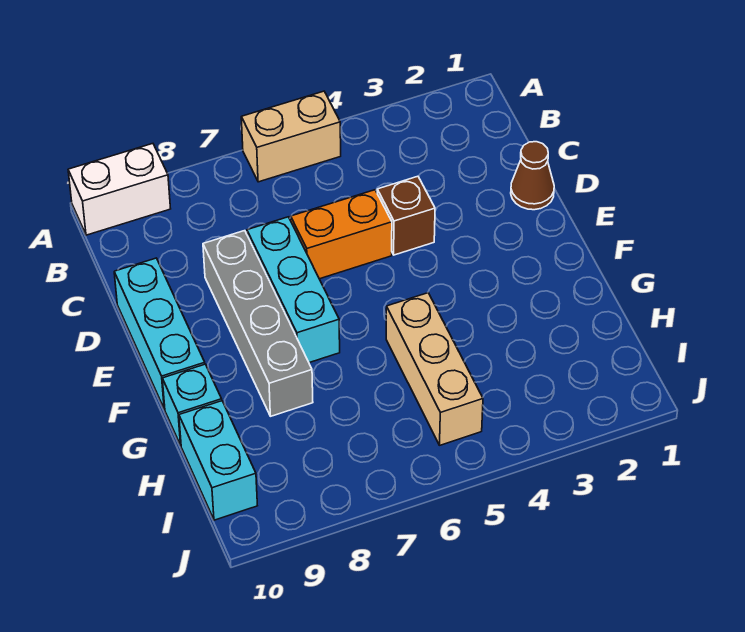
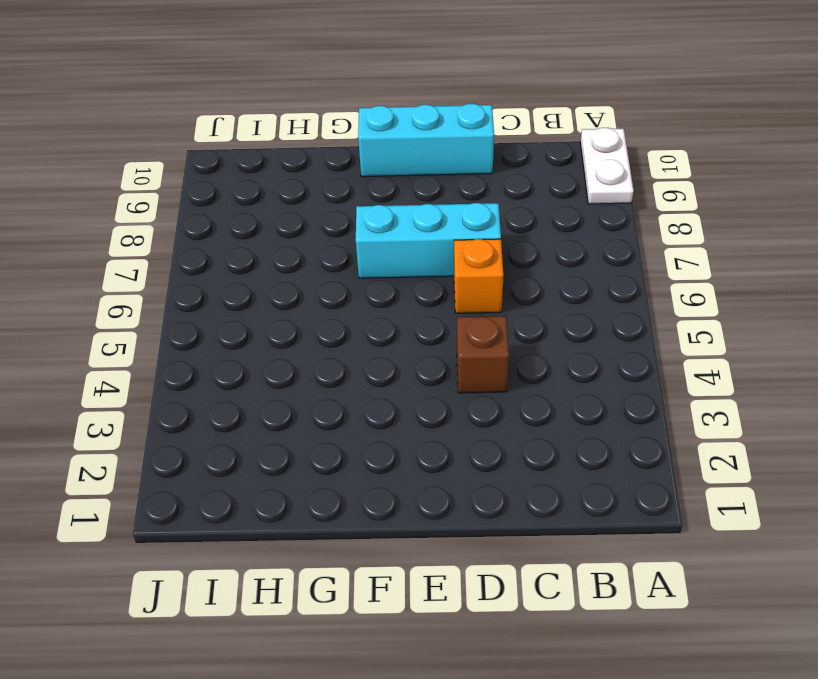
white plate A9:A10 level 1 -> white brick A9:A10 level 1
orange brick D6 level 1 -> orange brick D5:D6 level 1
none -> tan brick A5:A6 level 1
none -> brown cone D1 level 1

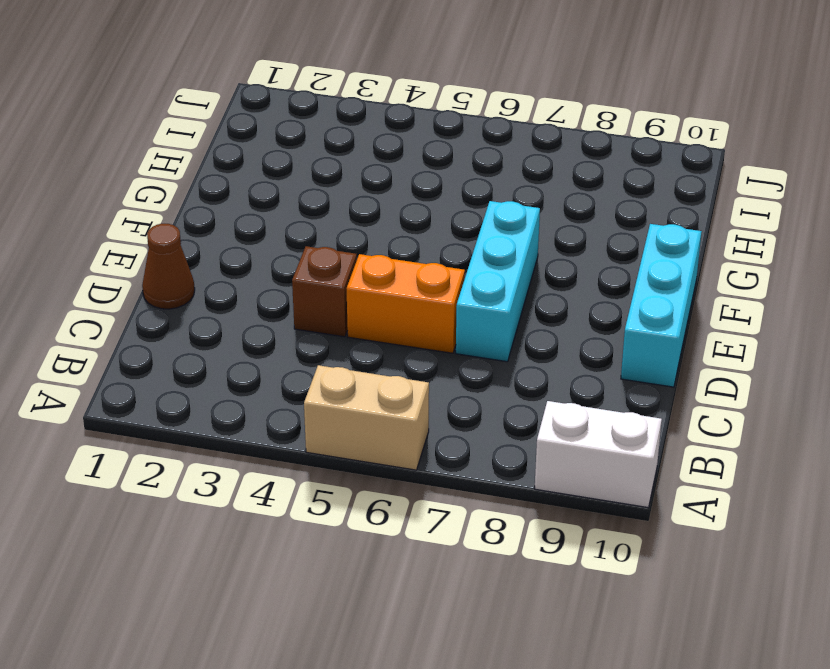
none -> grey brick D8:G8 level 1
none -> tan brick G5:I5 level 1

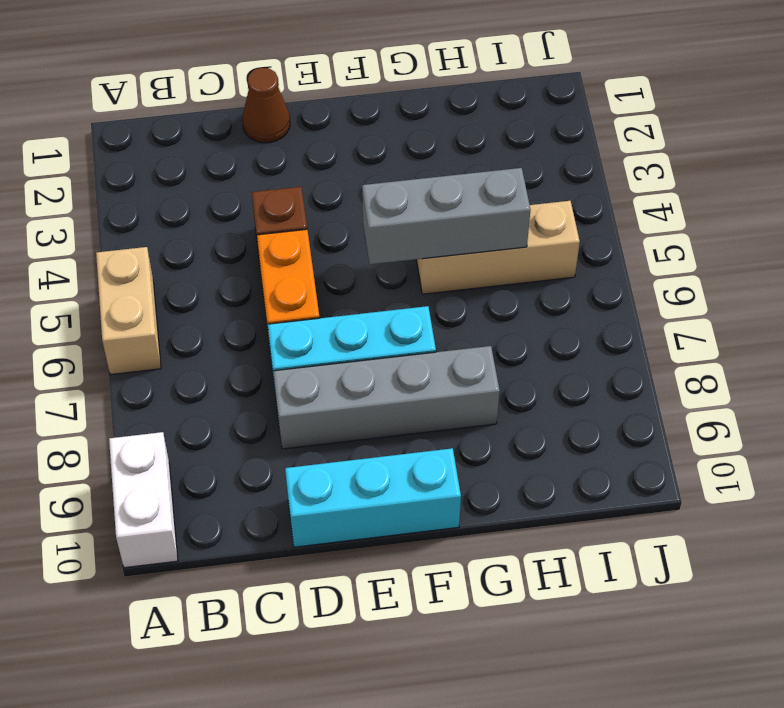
grey brick F5:H5 level 2 -> none
none -> cyan brick G10 level 1
none -> cyan brick H10:I10 level 1

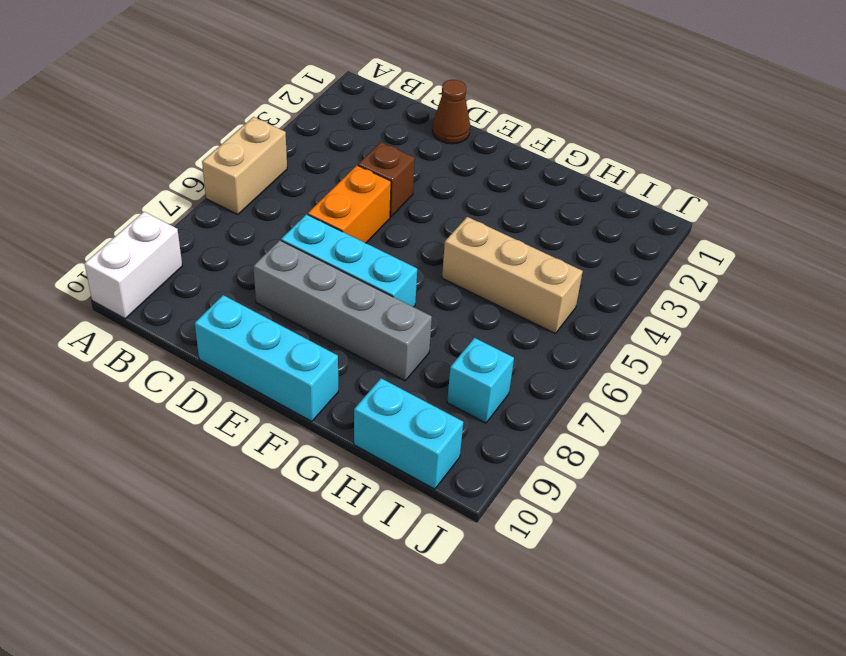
cyan brick I8 level 1 -> cyan brick G10 level 1

